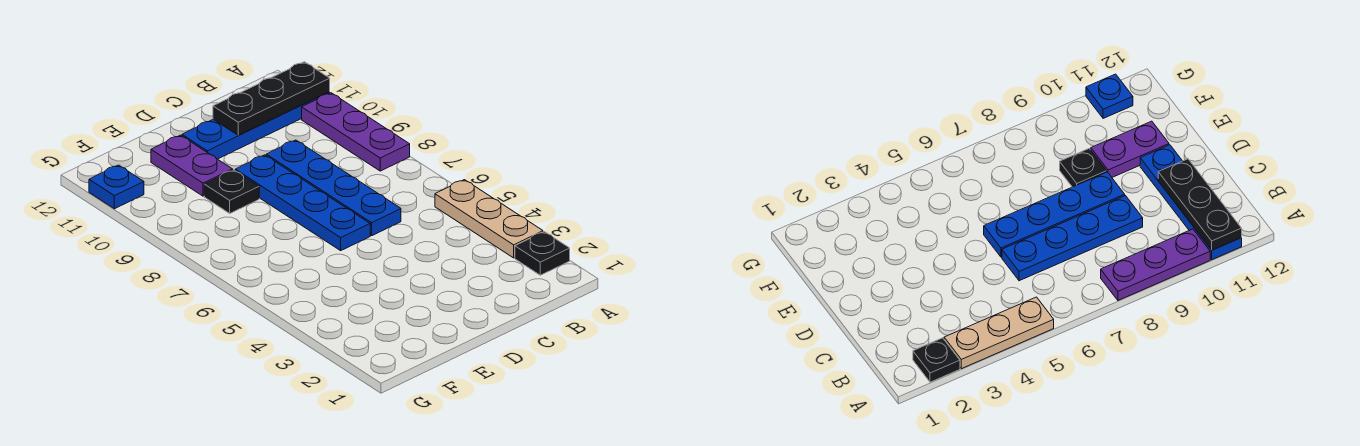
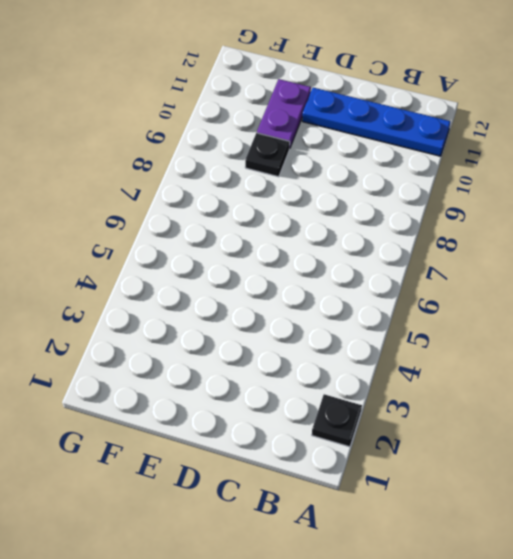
none -> tan plate A3:A5 level 1
none -> purple plate A8:A10 level 1

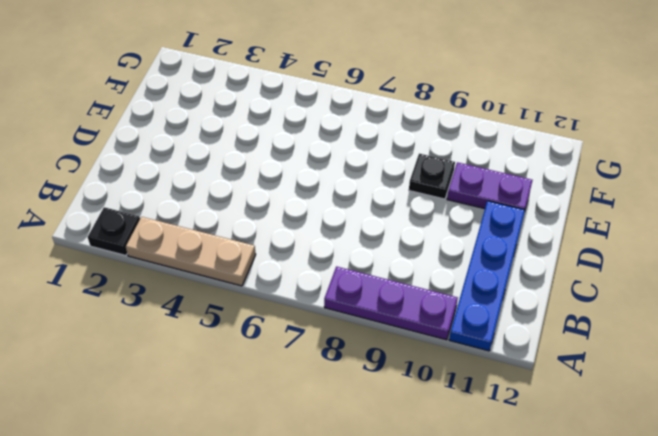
none -> blue plate C6:C9 level 1
none -> blue plate D6:D9 level 1

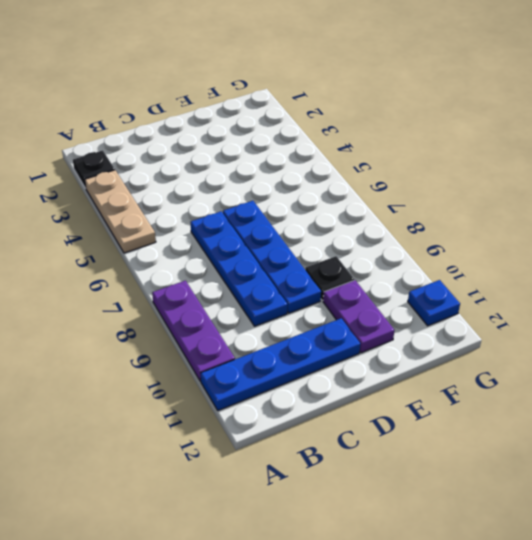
none -> black plate A11:C11 level 2

